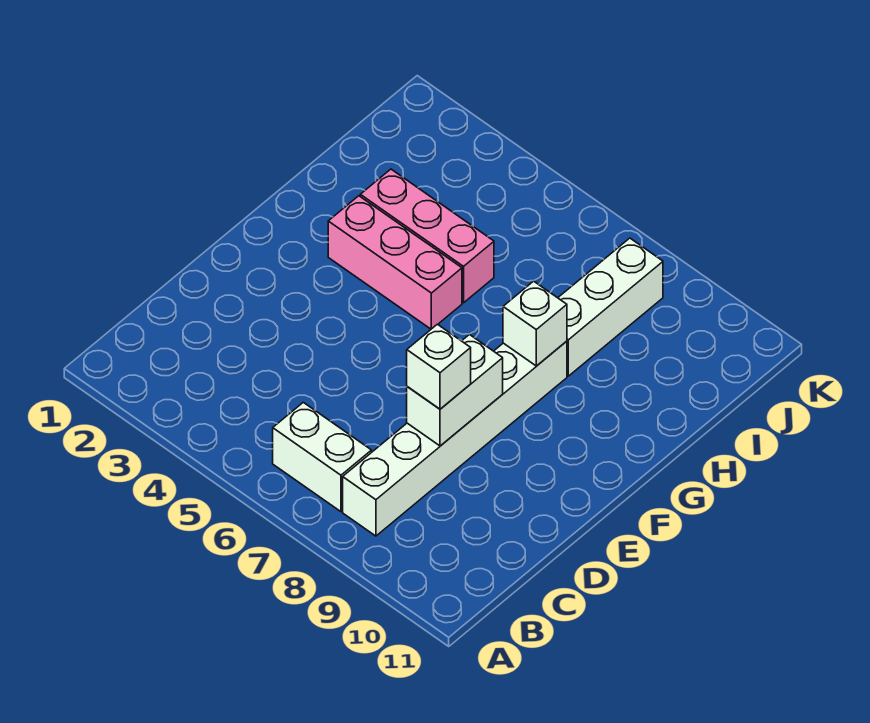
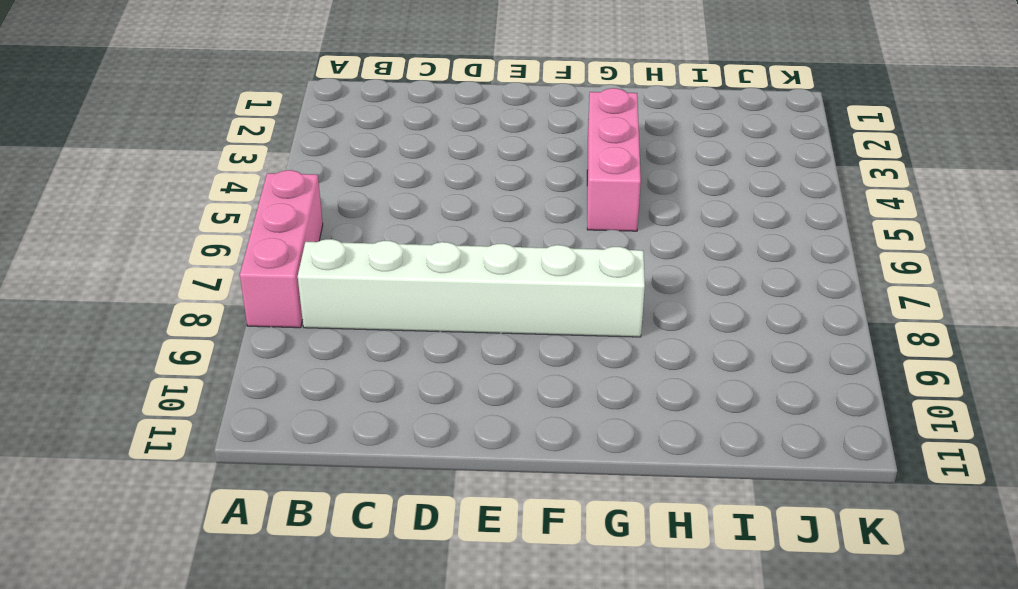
pink brick A6:A8 level 1 -> pink brick H3:H5 level 1
none -> white brick B6:B7 level 1
none -> white brick H8:J8 level 1

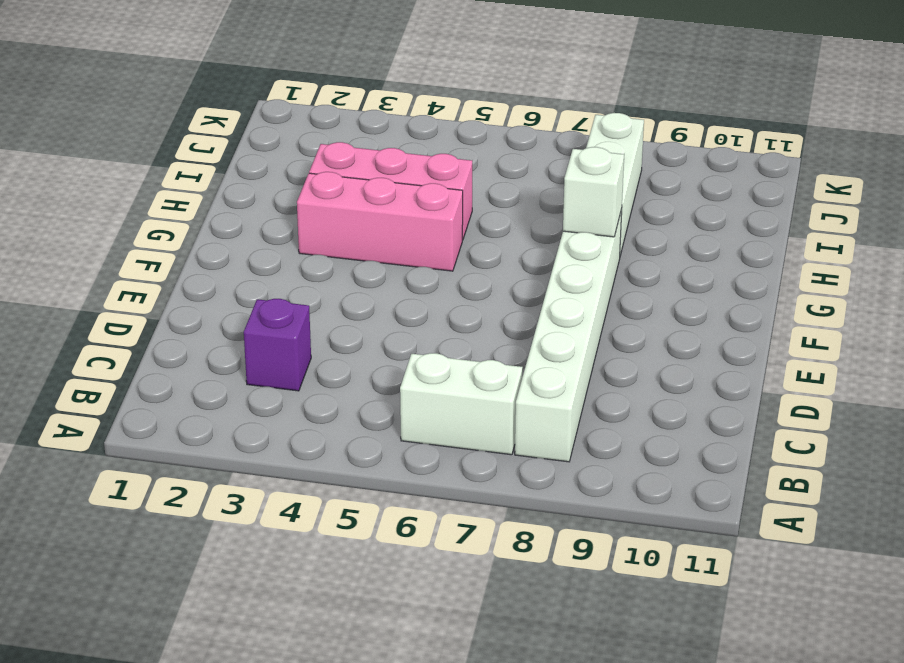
purple brick C3 level 1 -> none
none -> white brick D8:E8 level 2
none -> white brick D8 level 3

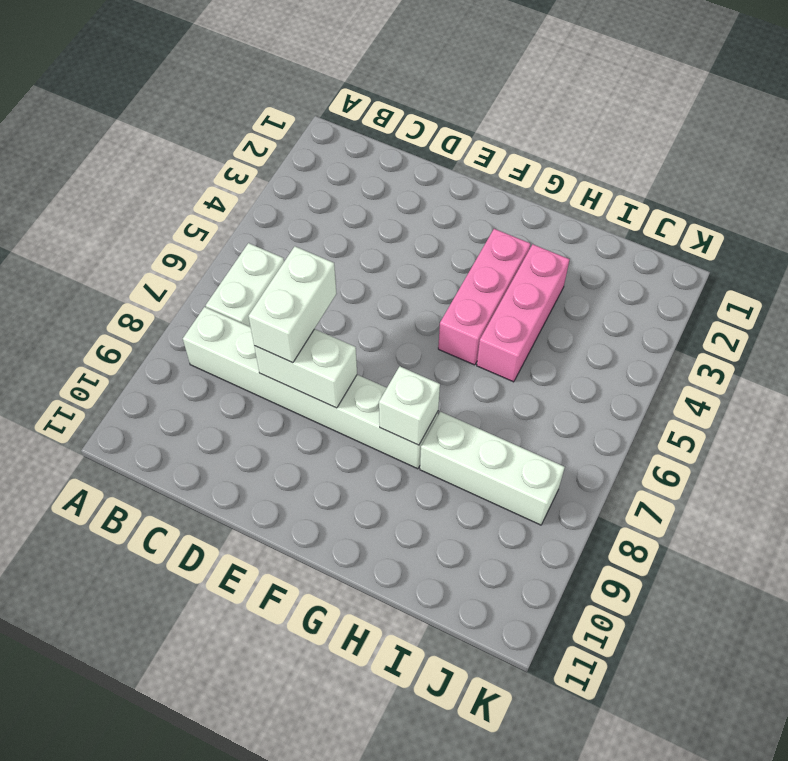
white brick D7:D8 level 3 -> white brick D8 level 3

